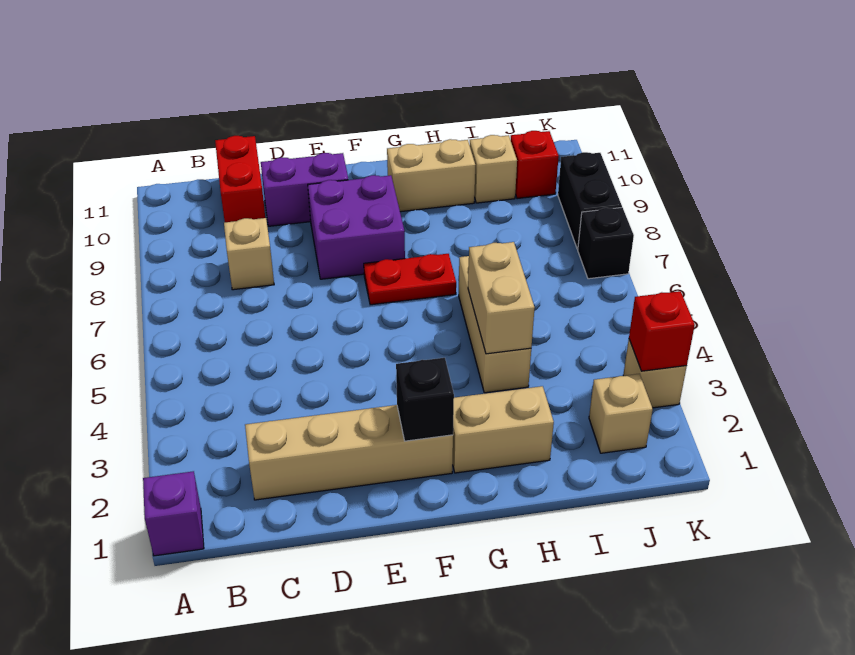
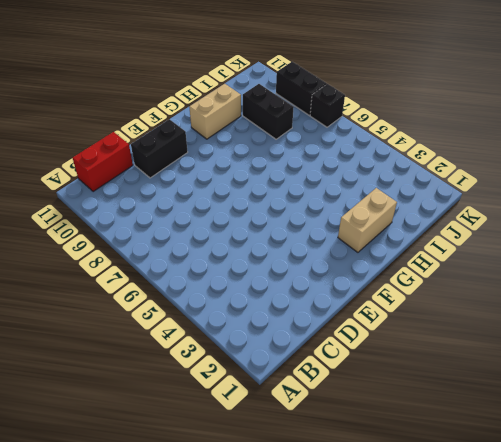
red brick B11:C11 level 1 -> red brick C10:C11 level 1
black brick D10:E10 level 1 -> purple brick D10:E10 level 1
black brick I8:I9 level 1 -> none
none -> purple brick A1 level 1
none -> tan brick C2:F2 level 1
none -> tan brick C8 level 1

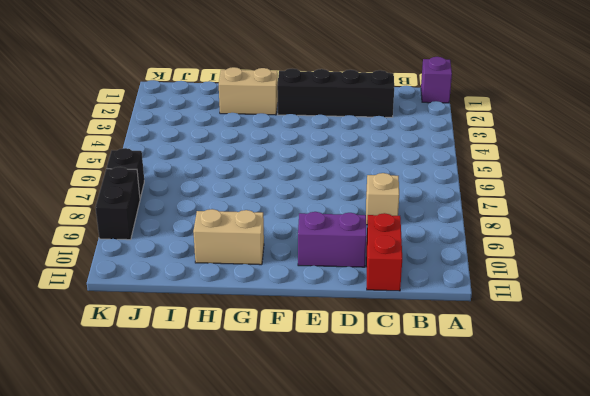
black brick C2:F2 level 1 -> tan brick C2:F2 level 1
none -> purple brick E8:F9 level 1
none -> red plate F7:G7 level 1
none -> tan brick H4:H6 level 1

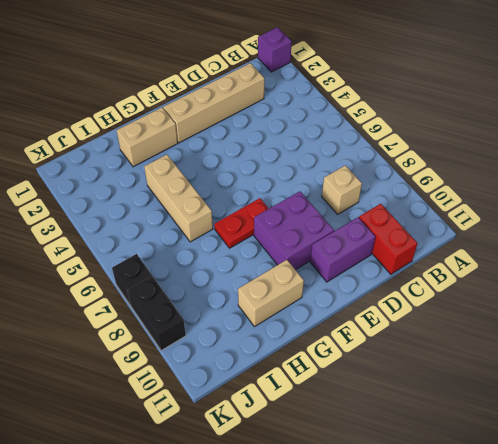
none -> tan brick I10 level 1
none -> tan brick J2 level 1
none -> red brick J10 level 1

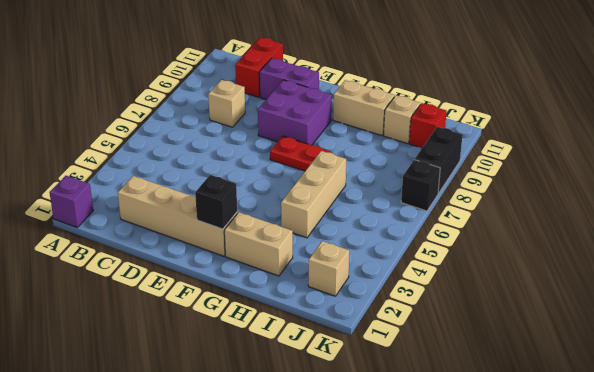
none -> tan brick K3 level 1
none -> tan brick H4:H5 level 2
none -> red brick K3 level 2

